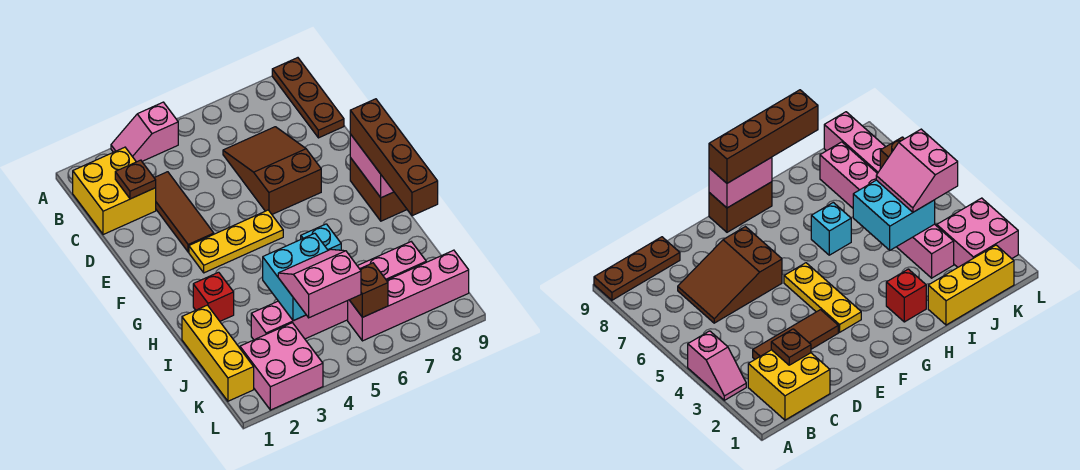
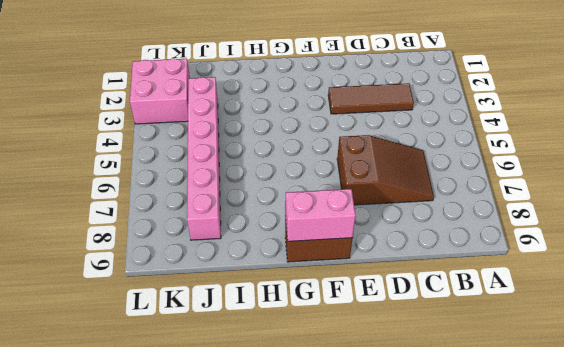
none -> pink slope A3:A4 level 1 top 4
none -> brown plate A9:C9 level 1
none -> yellow brick B1:C2 level 1

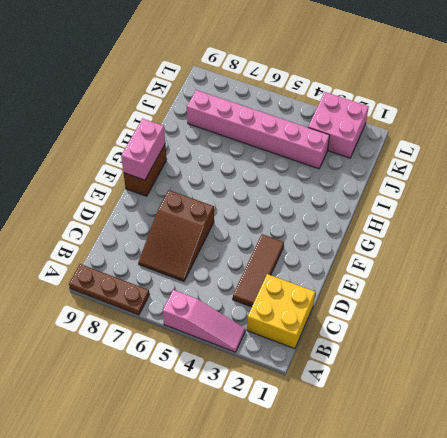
pink slope A3:A5 level 1 top 5 -> pink slope A3:A4 level 1 top 4
brown plate A7:A9 level 1 -> brown plate A9:C9 level 1
none -> yellow plate F3:F5 level 1
none -> red brick H2 level 1
none -> cyan brick H6 level 1

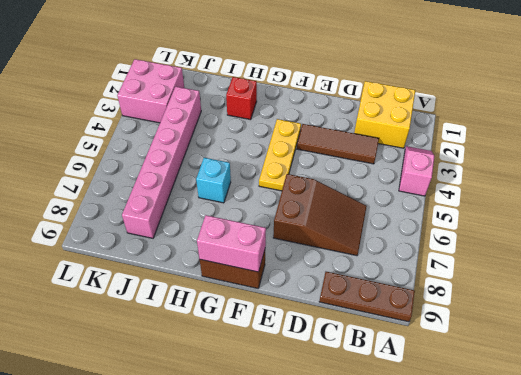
none -> yellow brick I1:K1 level 1
none -> pink brick K6:K9 level 1
none -> brown plate C2 level 2

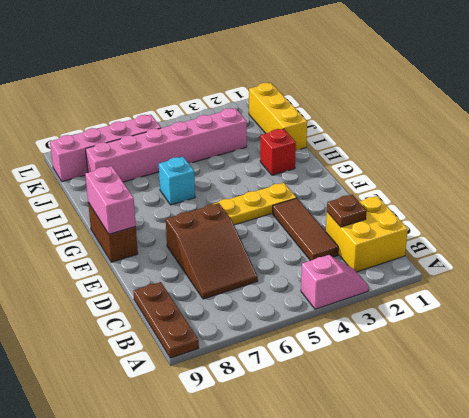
none -> pink brick K2:L3 level 1
none -> cyan brick I4:J5 level 2
none -> brown brick K6 level 2

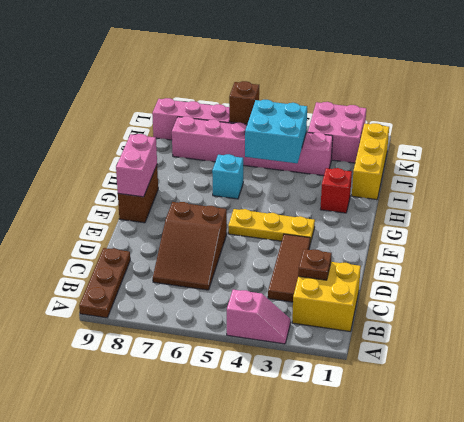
none -> brown brick F9:I9 level 3
none -> pink slope J4:K5 level 3 top K

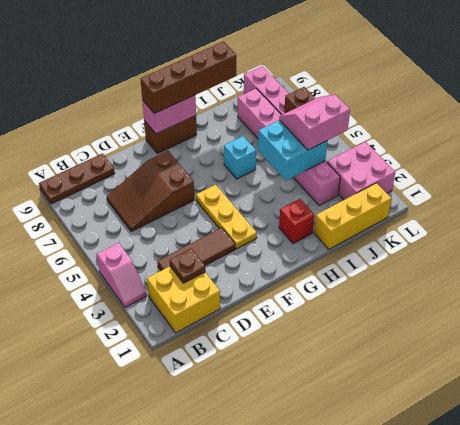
pink slope J4:K5 level 3 top 4 -> pink slope J4:K5 level 3 top K

